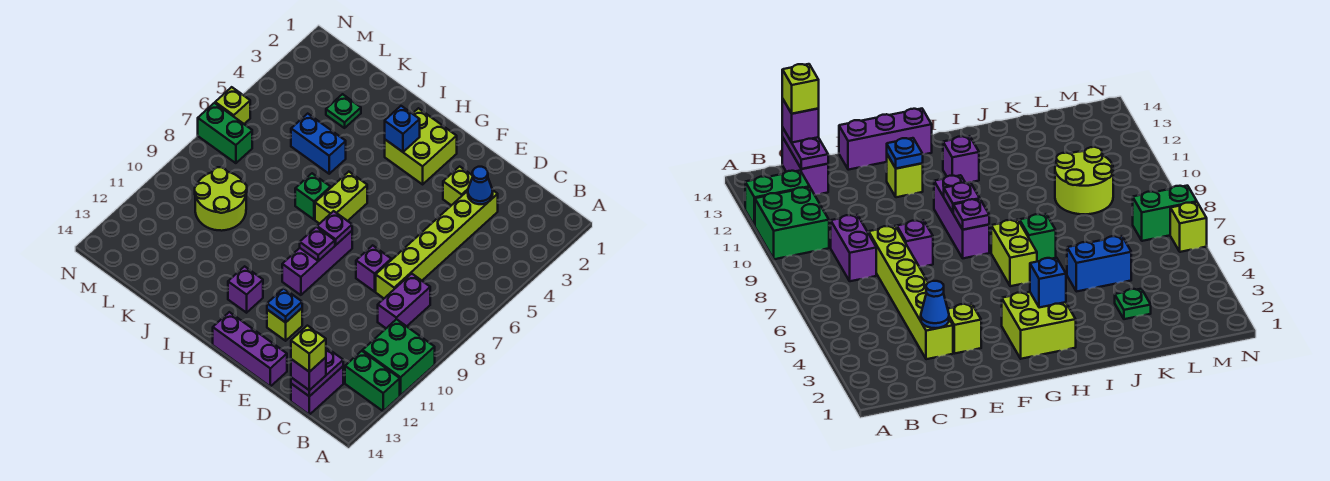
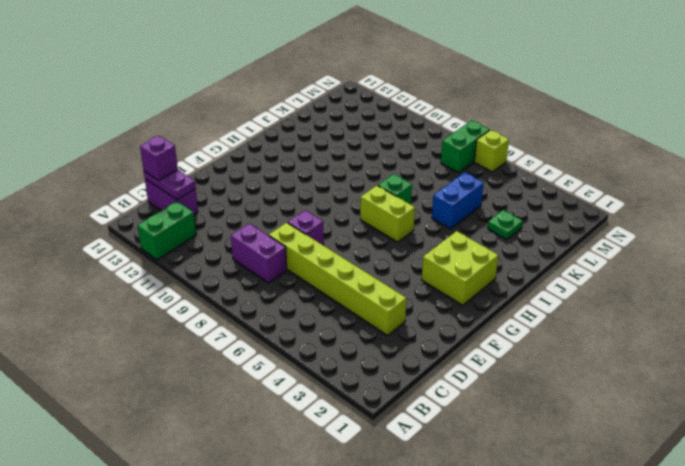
none -> green brick A10:B11 level 1
none -> lime brick E3 level 1
none -> purple brick E14:G14 level 1

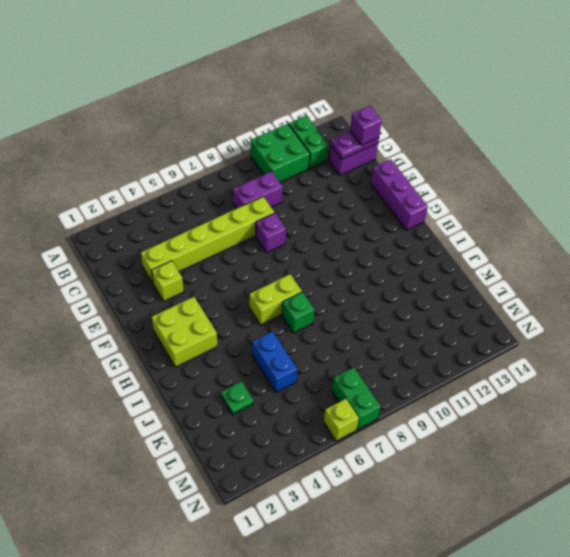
none -> lime brick F12 level 1
none -> purple brick G8:G10 level 1
none -> purple brick H12 level 1

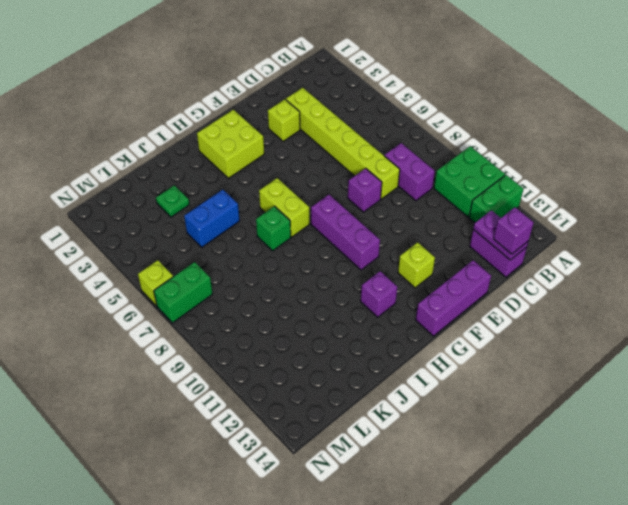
none -> lime round brick K9:L10 level 1
none -> blue cone D3 level 2
none -> blue plate F12 level 2

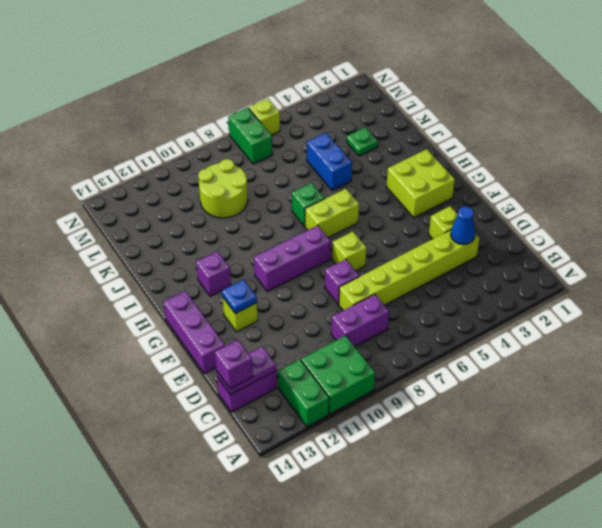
lime brick F7 level 1 -> lime brick C14 level 4
none -> purple plate G8 level 2
none -> purple plate G9 level 2
none -> blue brick H3 level 2

